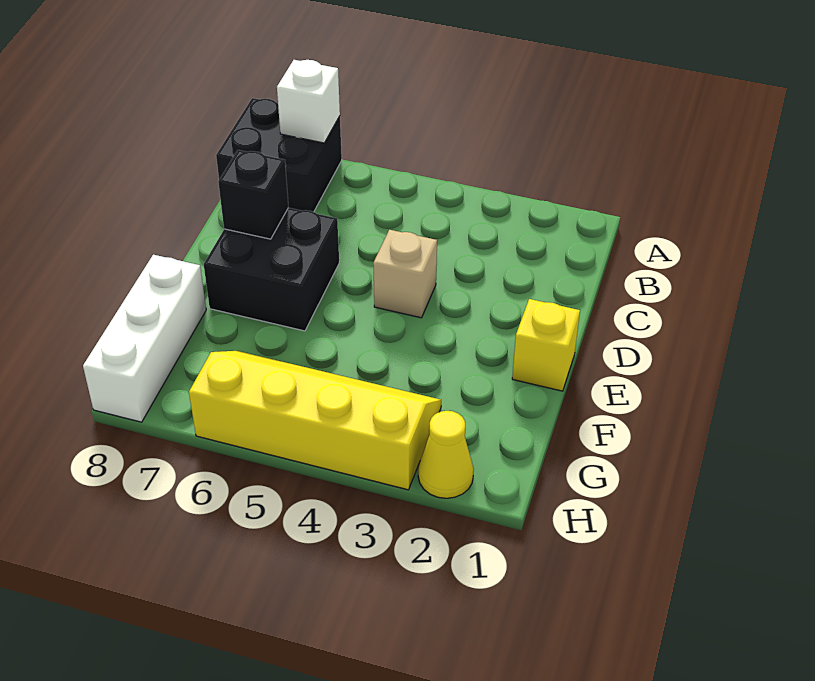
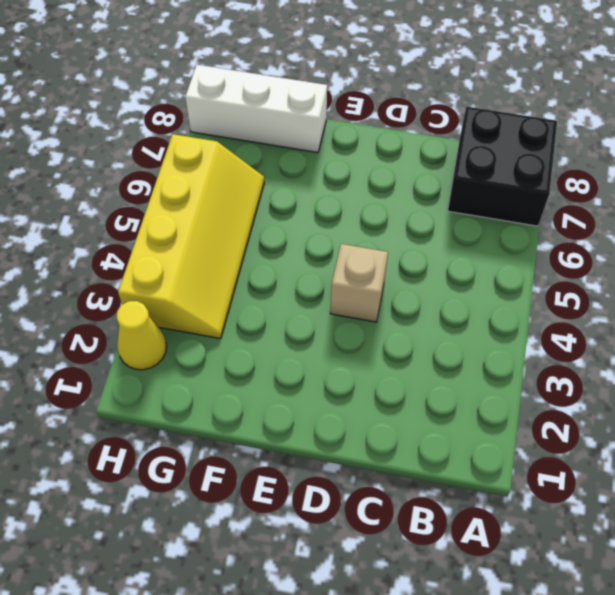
none -> black brick D6:E7 level 1
none -> yellow brick E1 level 1

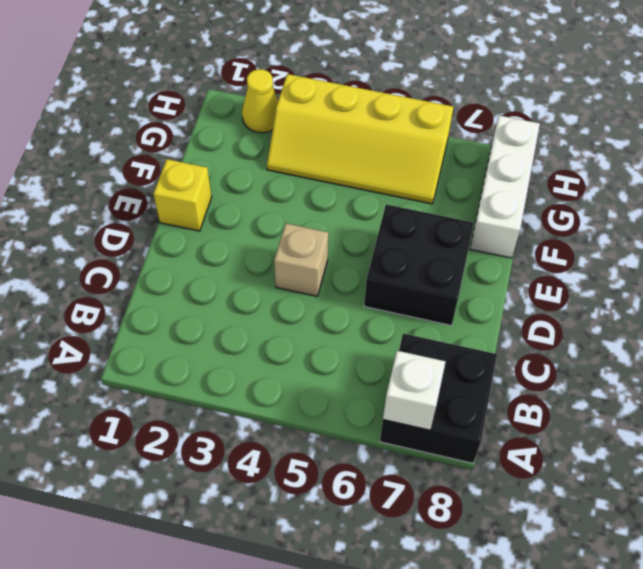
none -> black brick D7 level 2

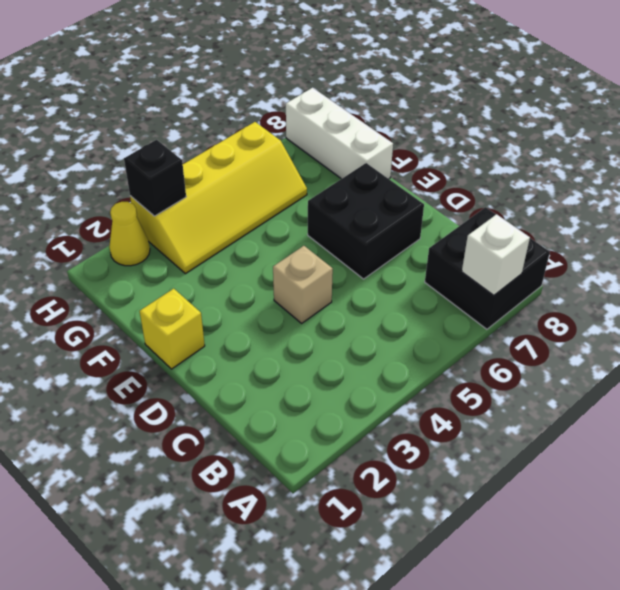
black brick H3 level 2 -> black brick D7 level 2

